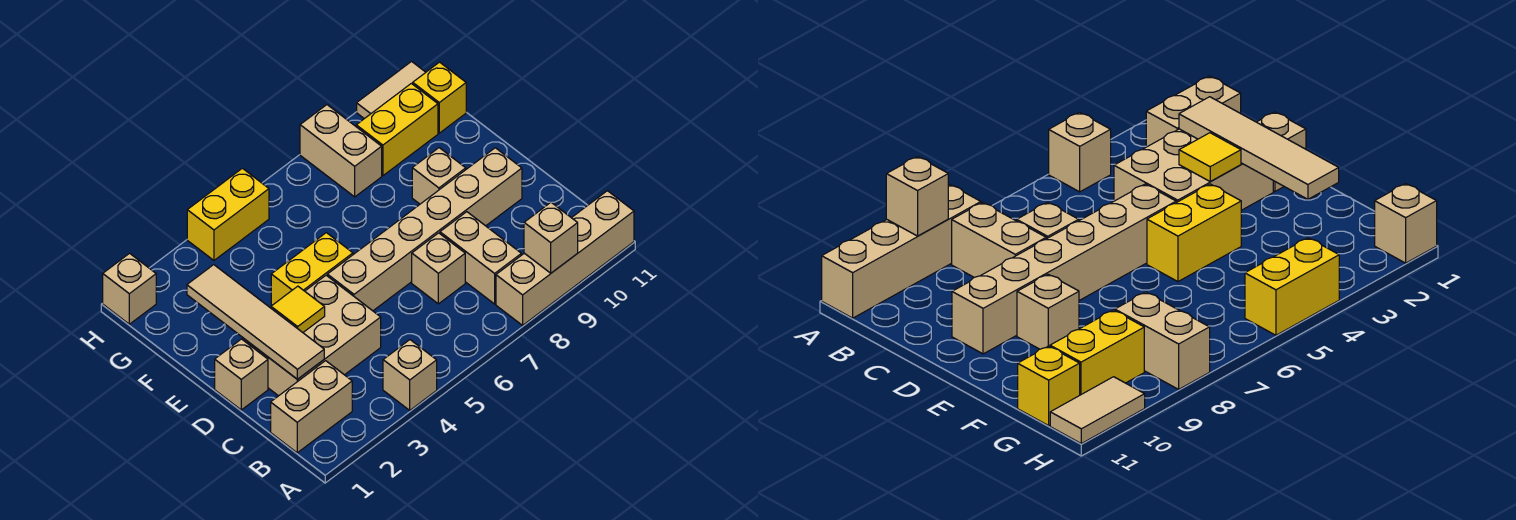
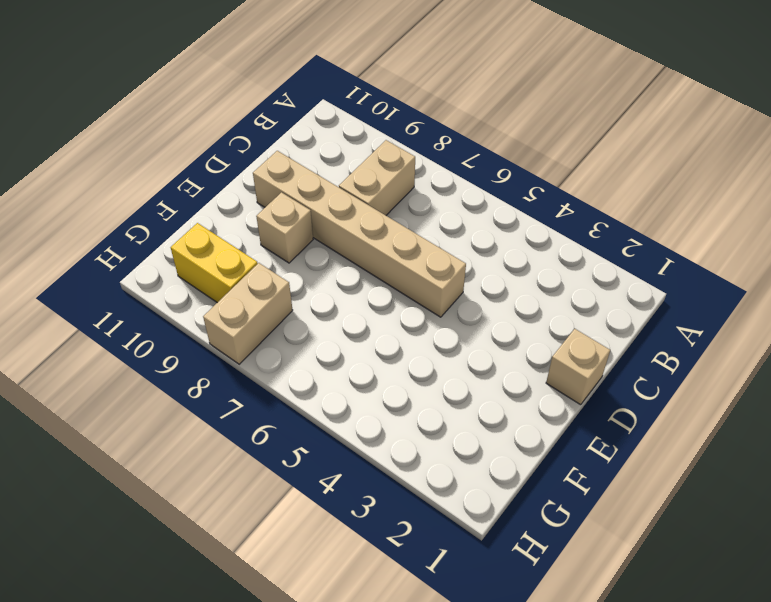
none -> tan brick A4 level 1
none -> tan brick A8:A11 level 1
none -> tan brick B1:B2 level 1

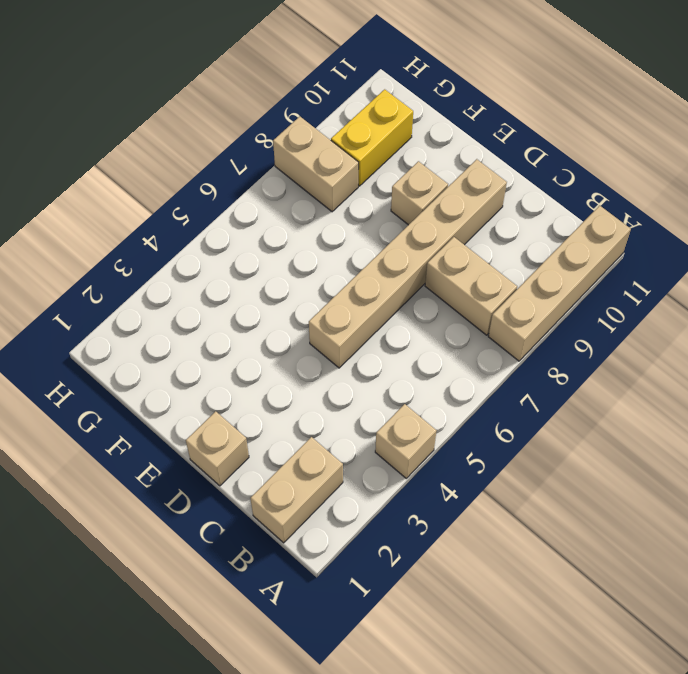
none -> tan brick C2:D4 level 1
none -> tan brick C7 level 1
none -> yellow brick E4:E5 level 1

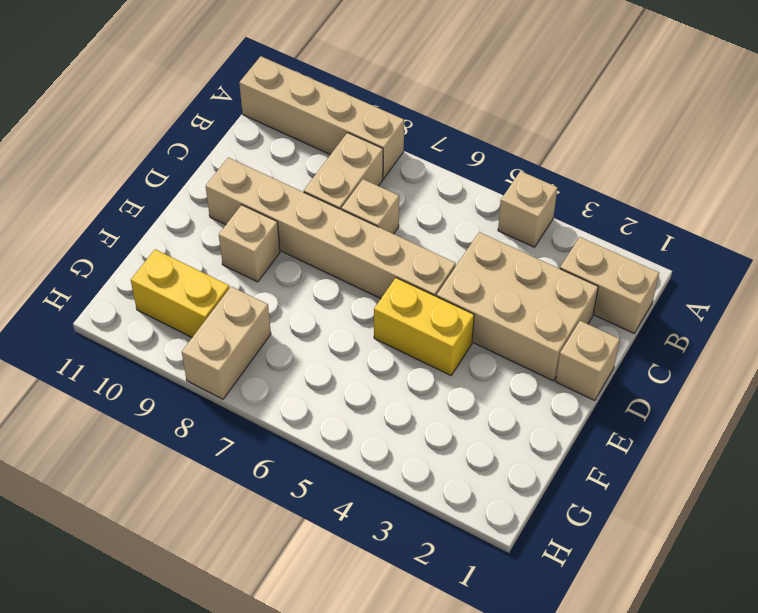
none -> yellow brick G11 level 1
none -> tan brick H1 level 1
none -> yellow brick H4:H5 level 1

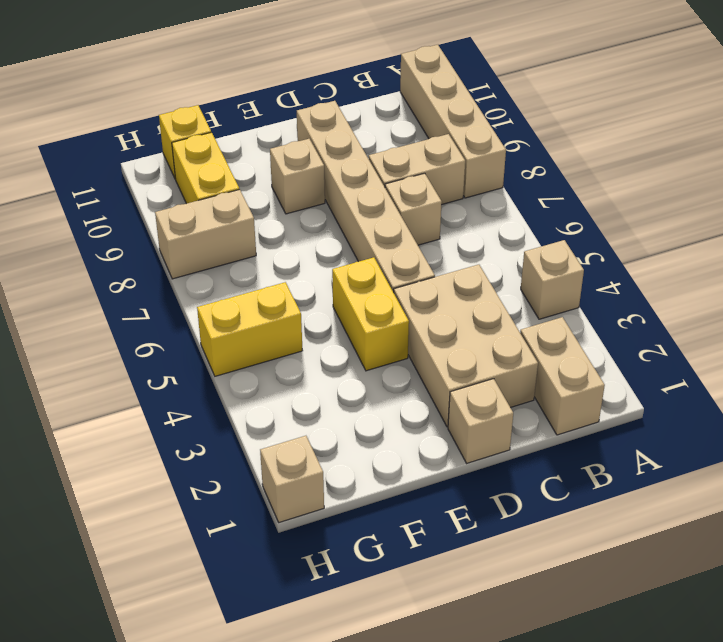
yellow brick G5:H5 level 1 -> yellow brick H4:H5 level 1
none -> tan tile H10:H11 level 1
none -> tan brick A9 level 2
none -> tan tile C2:F2 level 2

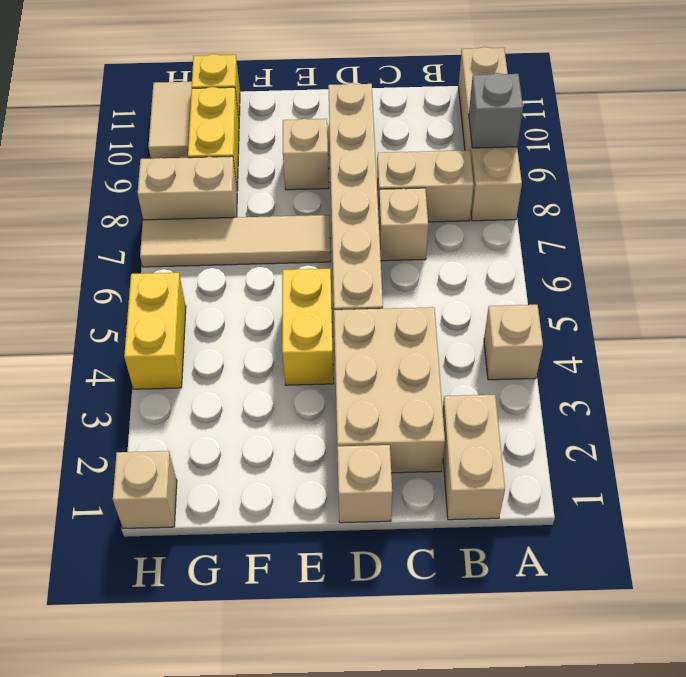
grey brick A9 level 2 -> tan brick A9 level 2
tan tile E7:H7 level 1 -> tan tile C2:F2 level 2
none -> yellow tile D3 level 2

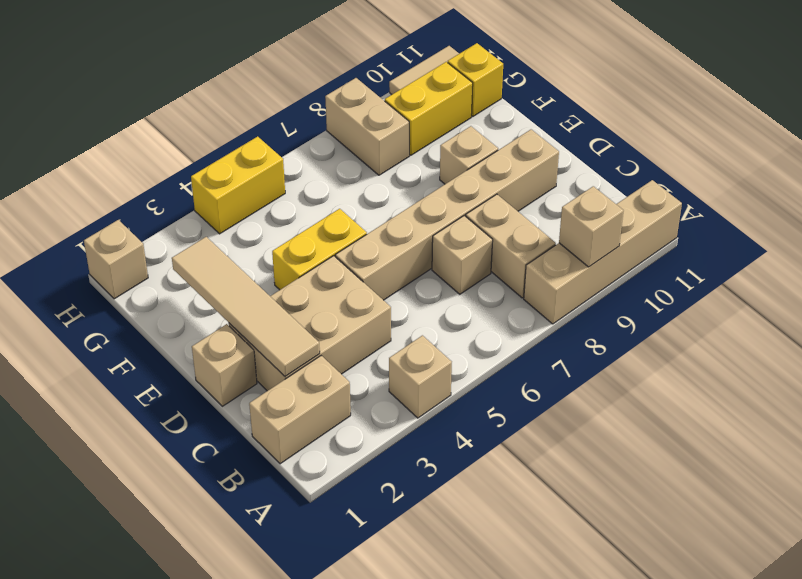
none -> yellow tile D3 level 2

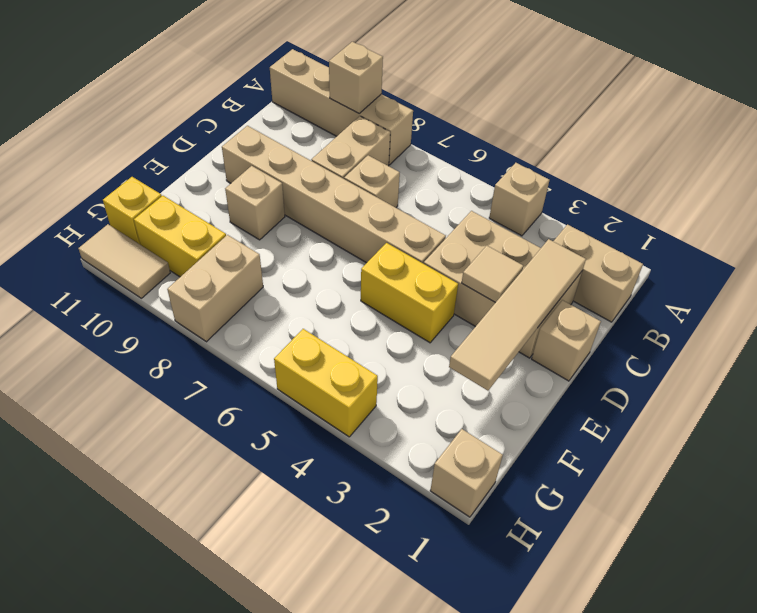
tan tile D3 level 2 -> yellow tile D3 level 2

